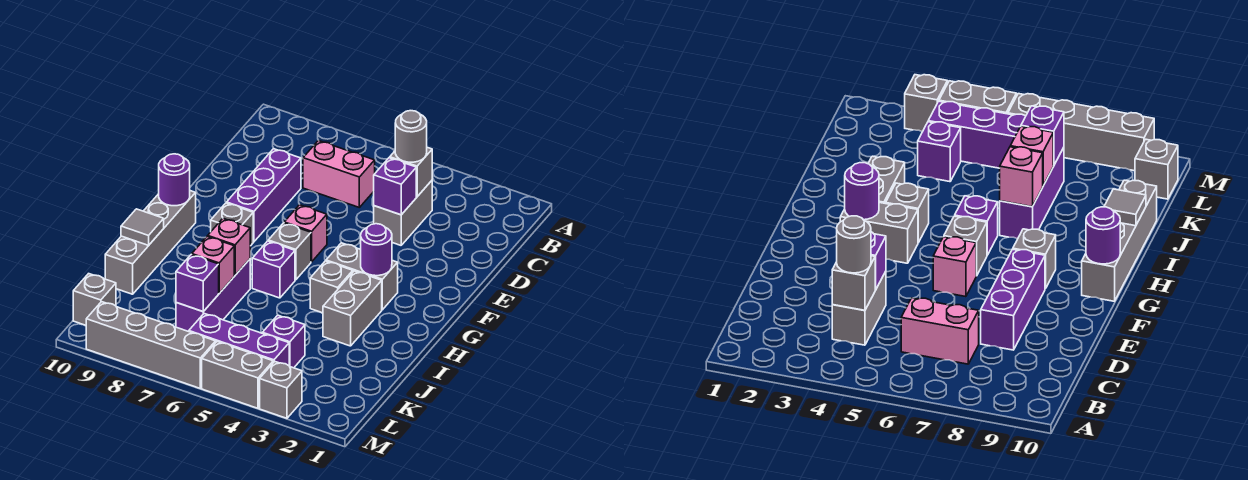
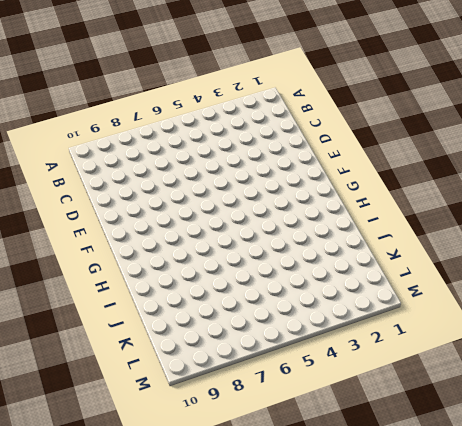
none -> grey brick C4:D4 level 1
none -> pink brick C6:C7 level 1
none -> purple brick D8:F8 level 1

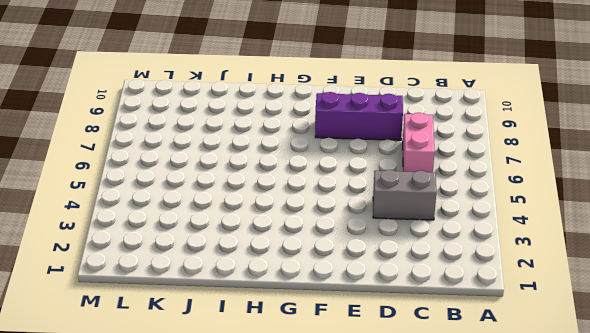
none -> pink brick F6 level 1
none -> grey brick G3:G4 level 1
none -> grey brick G6 level 1

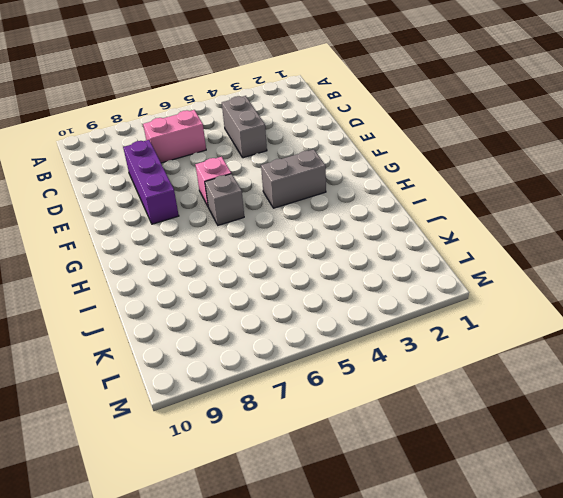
none -> grey brick G8 level 1
none -> grey brick G10:J10 level 1
none -> grey brick H3:I3 level 1

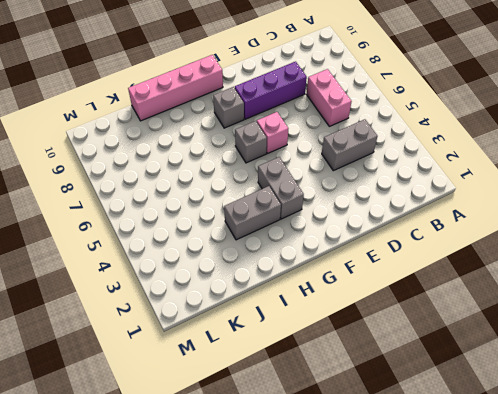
pink brick G10:J10 level 1 -> grey brick G10:J10 level 1
none -> grey brick H4 level 1
none -> purple brick H6 level 1
none -> purple brick I7:K7 level 1

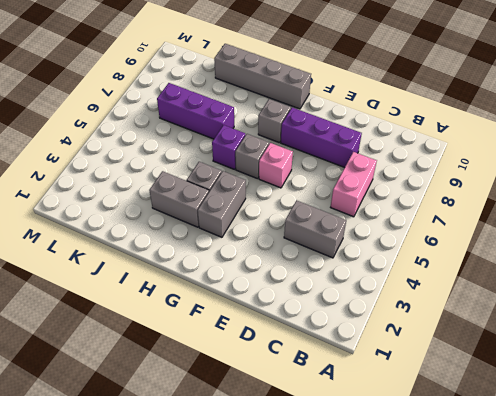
none -> purple brick K4 level 1
none -> purple brick L4:L6 level 1
none -> grey brick L10 level 1

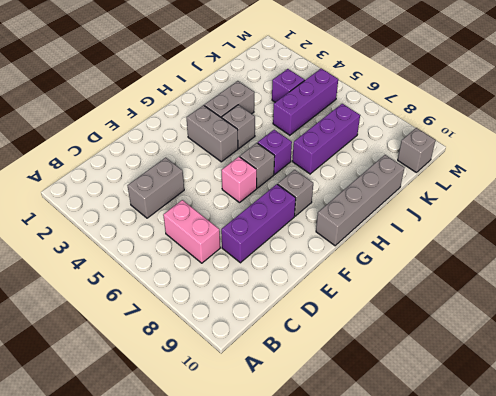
purple brick J5:L5 level 1 -> purple brick L4:L6 level 1
none -> grey brick M3 level 1
none -> grey brick M4:M5 level 1
none -> grey brick M6:M9 level 1

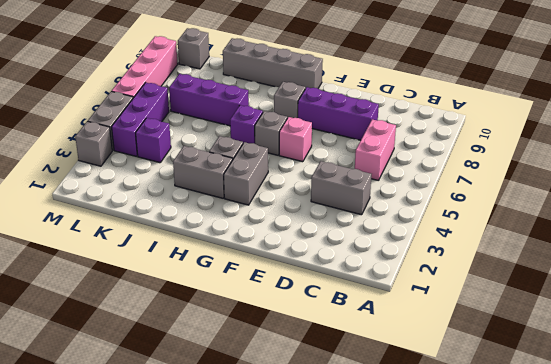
pink brick M6:M9 level 1 -> grey brick M6:M9 level 1
none -> grey brick C4 level 2
none -> purple brick D4 level 2
none -> purple round brick G3 level 2

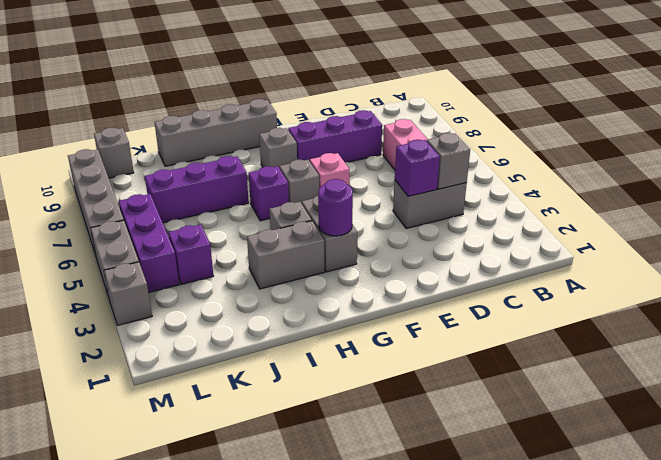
none -> purple round brick G10 level 2
none -> pink brick I7 level 2
none -> grey tile I10 level 2

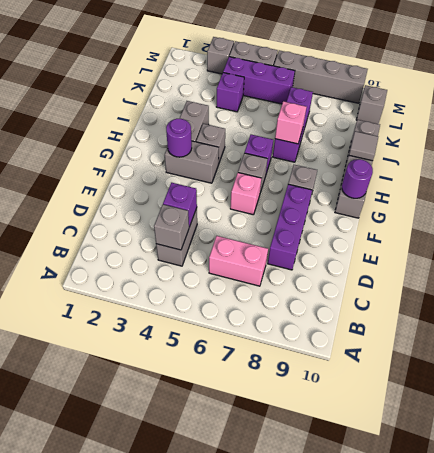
none -> pink brick J7 level 2
none -> purple brick K7 level 2
none -> grey round brick C4 level 3

